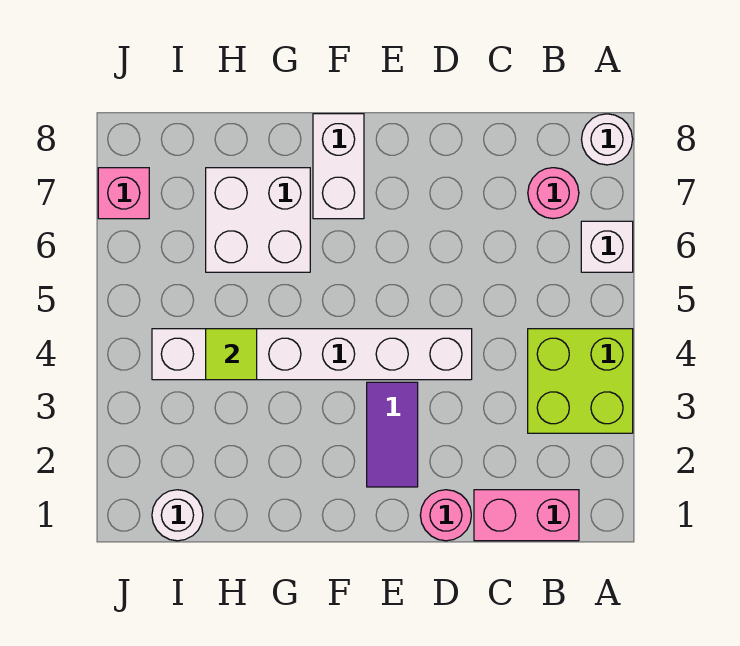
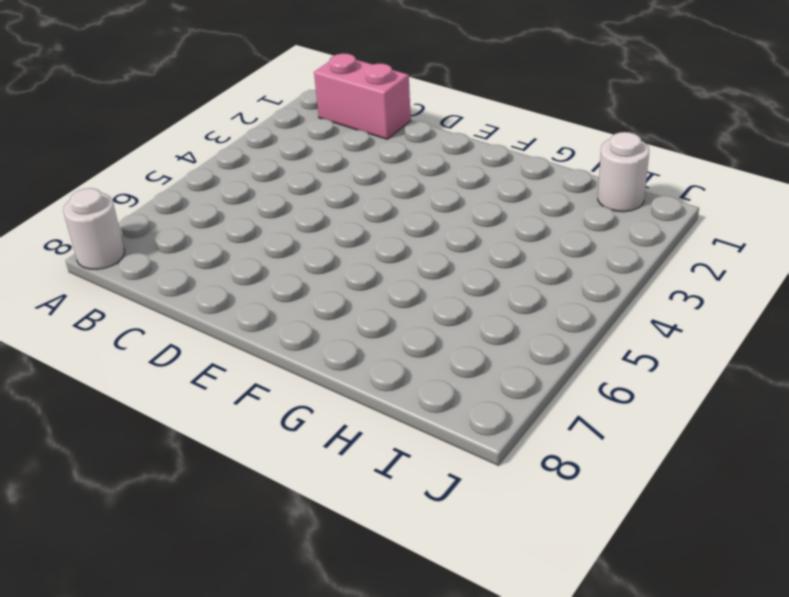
none -> lime brick A3:B4 level 1
none -> white brick A6 level 1
none -> pink round brick B7 level 1

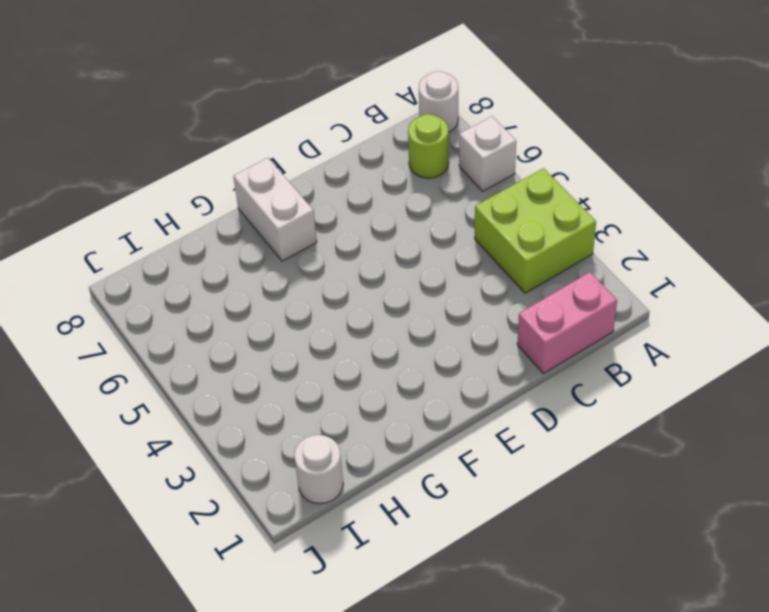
lime round brick B7 level 1 -> pink round brick B7 level 1
none -> pink round brick D1 level 1
none -> white brick D4:I4 level 1
none -> purple tile E2:E3 level 1

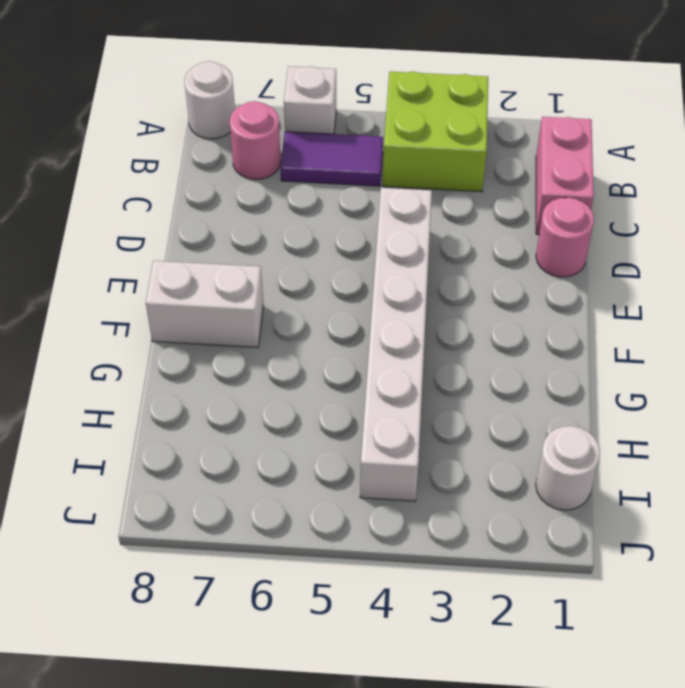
purple tile B5:B6 level 1 -> purple tile E2:E3 level 1
none -> white brick G6:H7 level 1
none -> pink brick J7 level 1
none -> lime tile H4 level 2

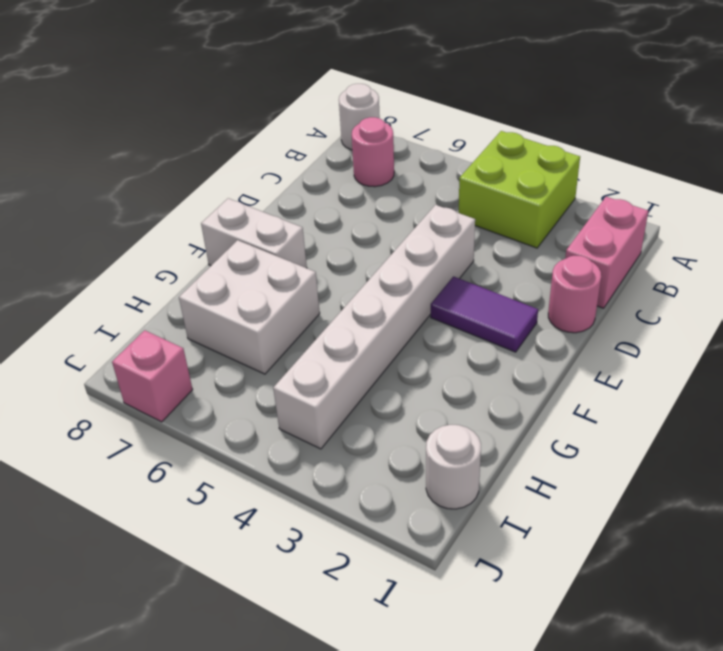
none -> white brick A6 level 1
none -> lime tile H4 level 2

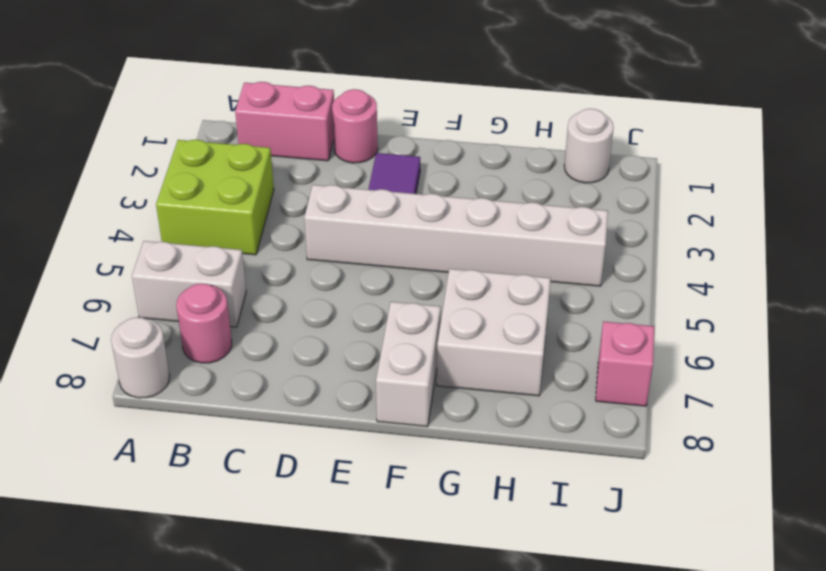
white brick A6:B6 level 1 -> white brick A6 level 1
none -> lime tile H4 level 2

